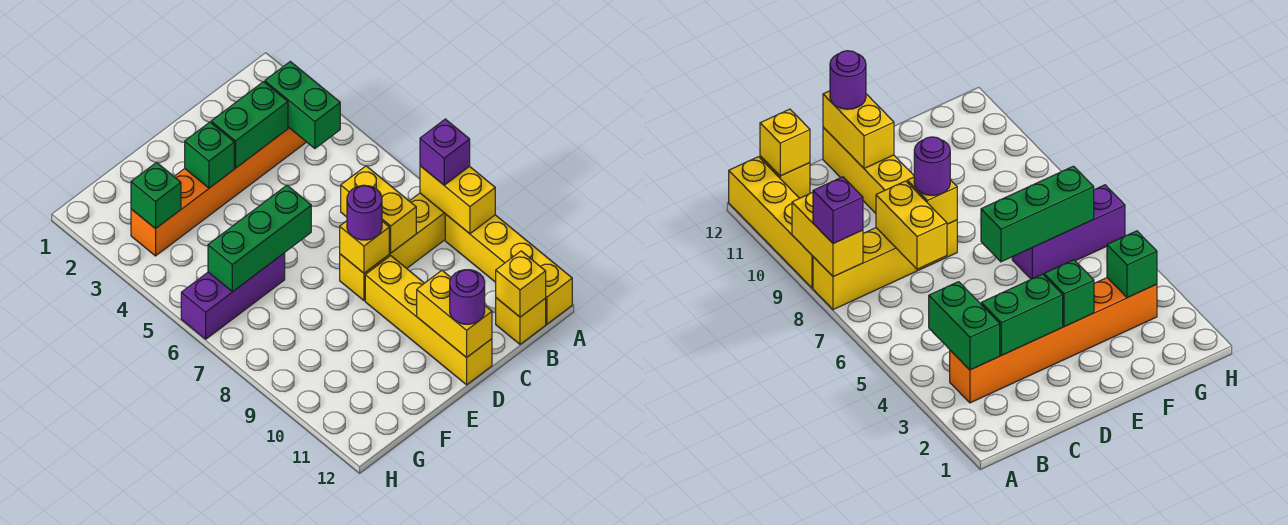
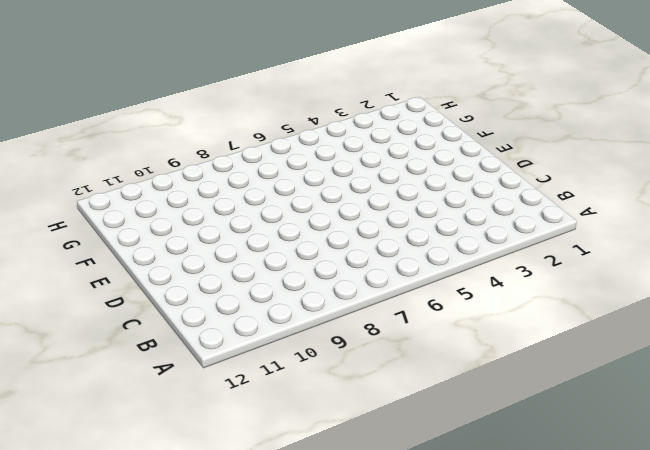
none -> yellow brick A8:D8 level 1
none -> yellow brick A9:A12 level 1
none -> orange brick B3:G3 level 1

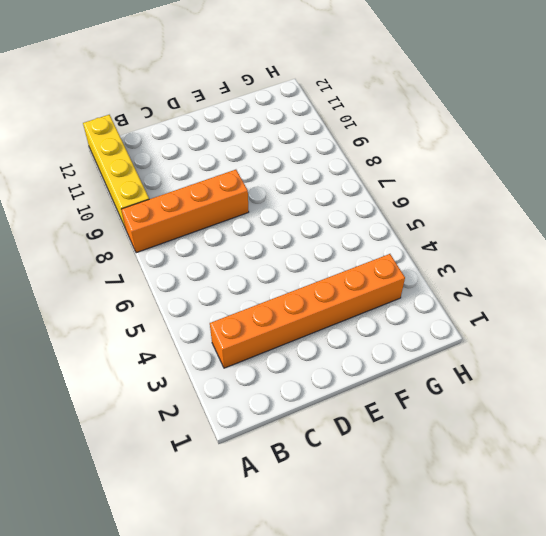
orange brick A8:D8 level 1 -> yellow brick A8:D8 level 1
none -> yellow brick B12 level 1
none -> yellow brick D9:D12 level 1
none -> purple brick F6:H6 level 1

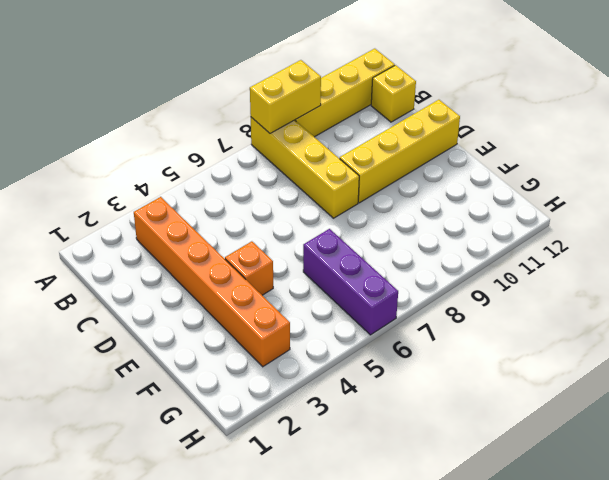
orange brick E4 level 1 -> none
none -> green brick B3:B4 level 2
none -> yellow brick B12 level 2
none -> green brick C3:D3 level 2

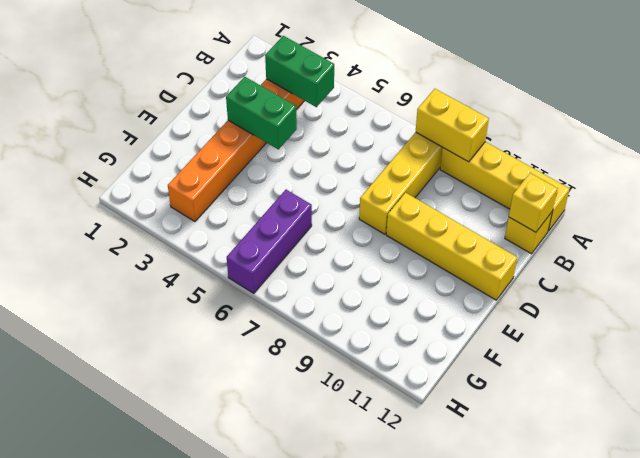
green brick D3:D4 level 2 -> green brick C3:D3 level 2
none -> yellow brick C7:C8 level 2
none -> yellow brick D8 level 2
none -> yellow brick D11:D12 level 2

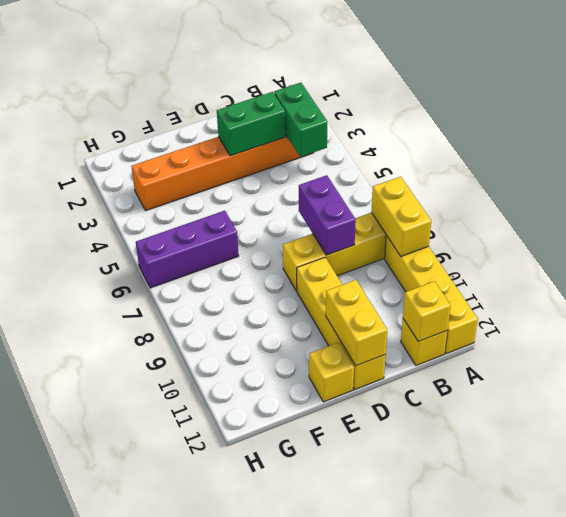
purple brick C7:C8 level 2 -> yellow brick C7:C8 level 2
yellow brick E12 level 1 -> yellow brick D8 level 2
none -> green brick E3 level 2
none -> green brick E6:G6 level 2
none -> green brick G3 level 2

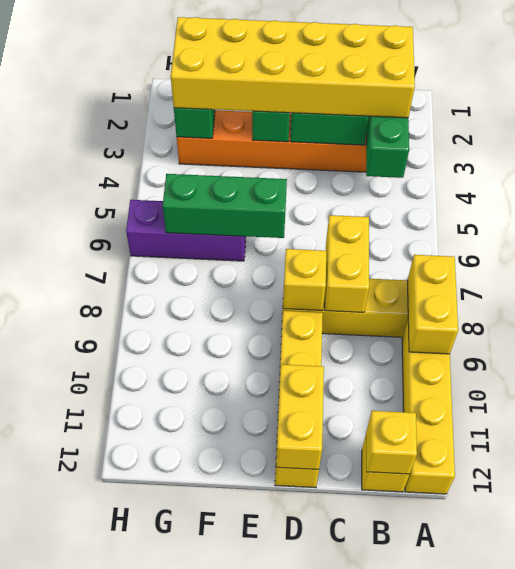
yellow brick B2:G3 level 3 -> none
none -> purple brick A8 level 3
none -> purple round brick D8 level 3
none -> purple round brick D12 level 3

